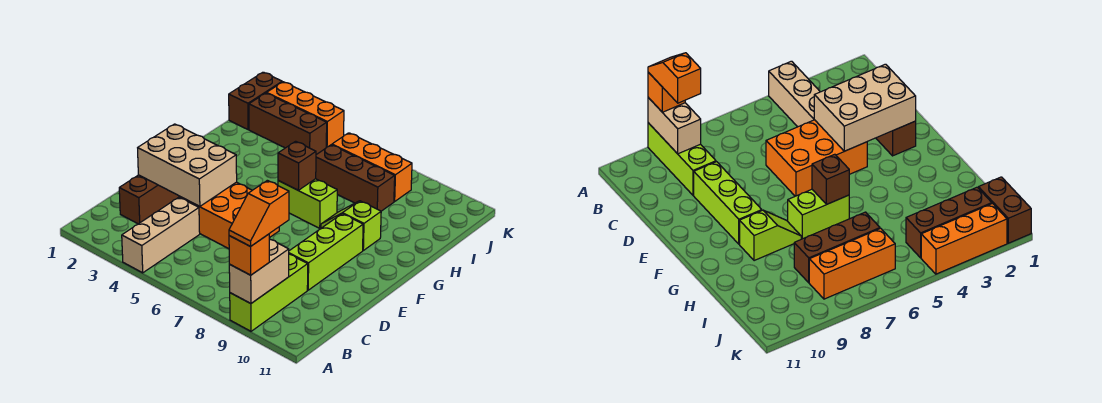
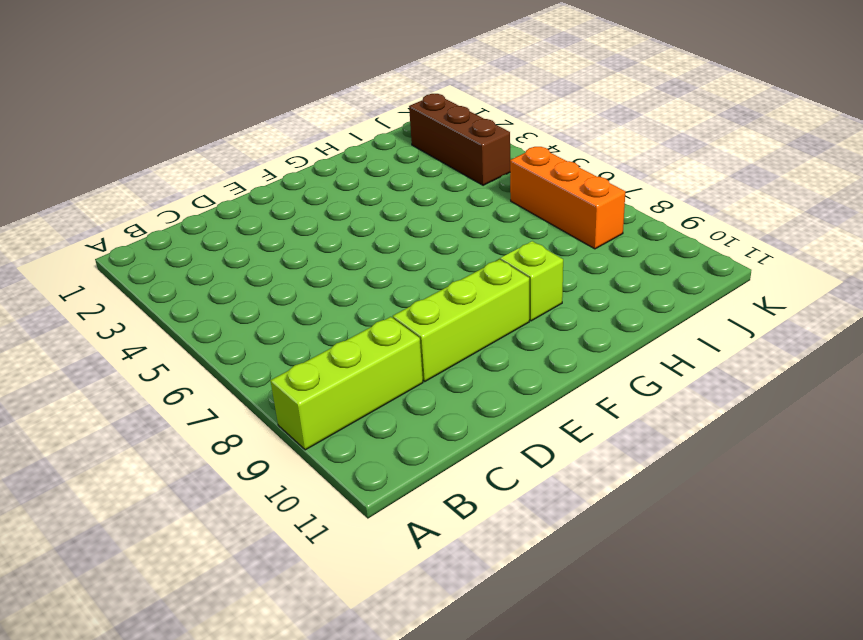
none -> tan brick A4:C4 level 1
none -> brown brick C2:E2 level 1
none -> orange brick D4:E6 level 1

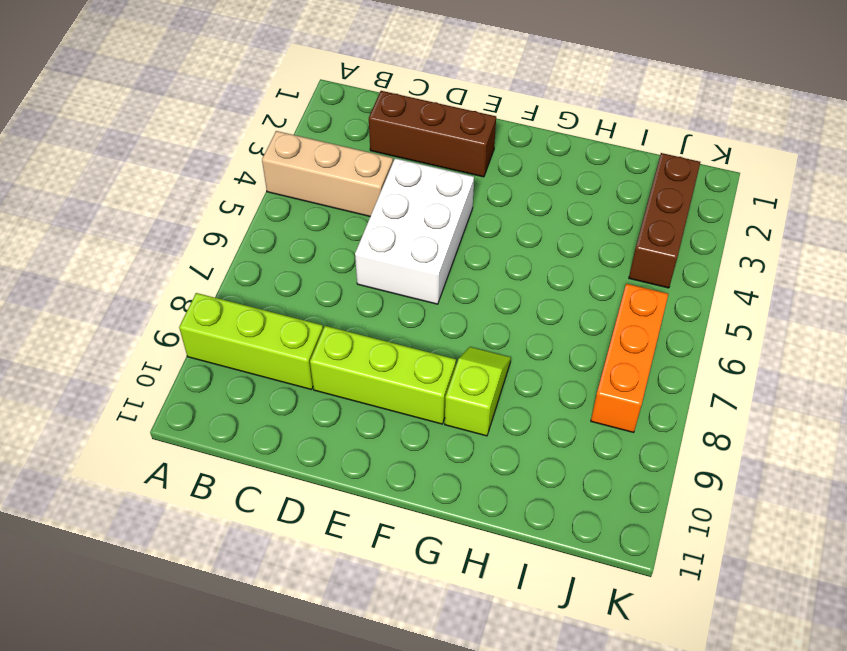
white brick D4:E6 level 1 -> orange brick D4:E6 level 1
none -> lime brick G6:G7 level 1
none -> brown brick I6:I8 level 1
none -> brown brick J1:K1 level 1

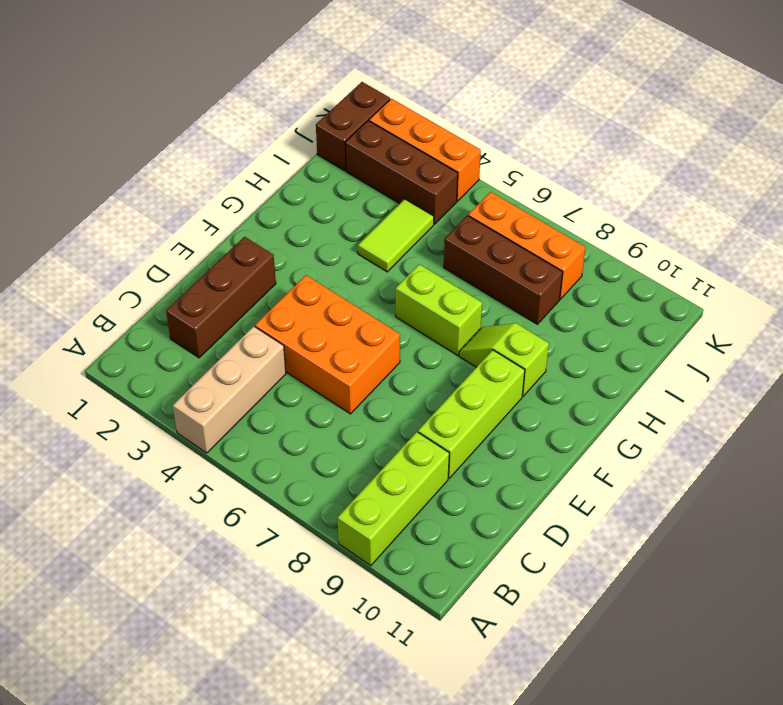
lime tile H4:I4 level 1 -> none
none -> tan brick A9:B9 level 2
none -> tan brick D2:E4 level 2
none -> brown brick G6 level 2

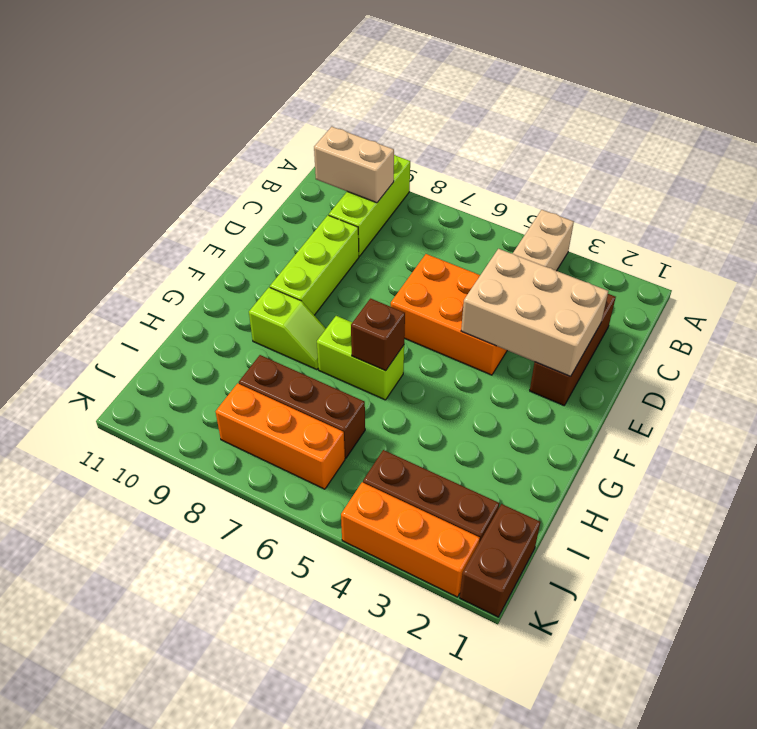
tan brick B9:B10 level 2 -> tan brick A9:B9 level 2
none -> orange brick A9 level 3
none -> orange slope A9:B9 level 4 top B

